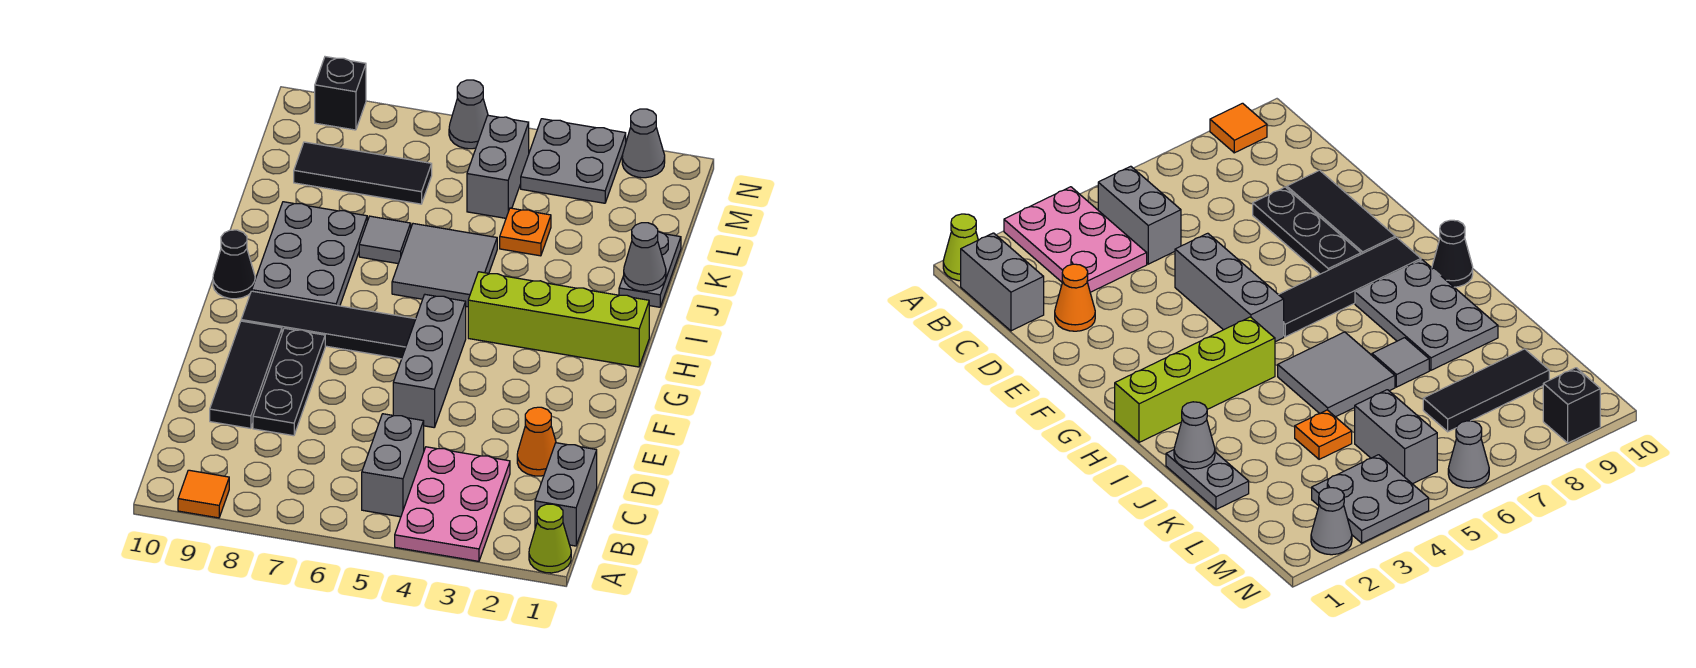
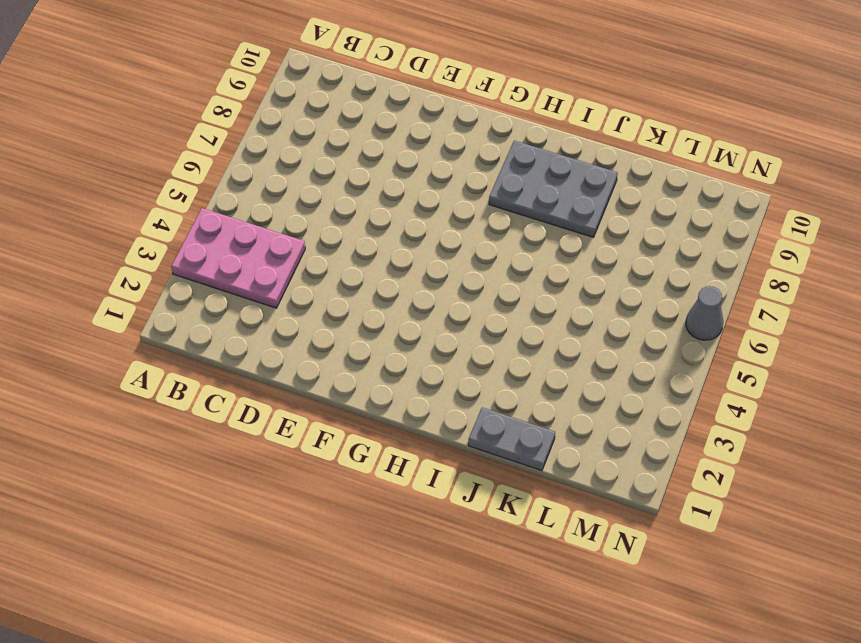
none -> lime cone A1 level 1
none -> orange tile A9 level 1
none -> grey brick B1:C1 level 1

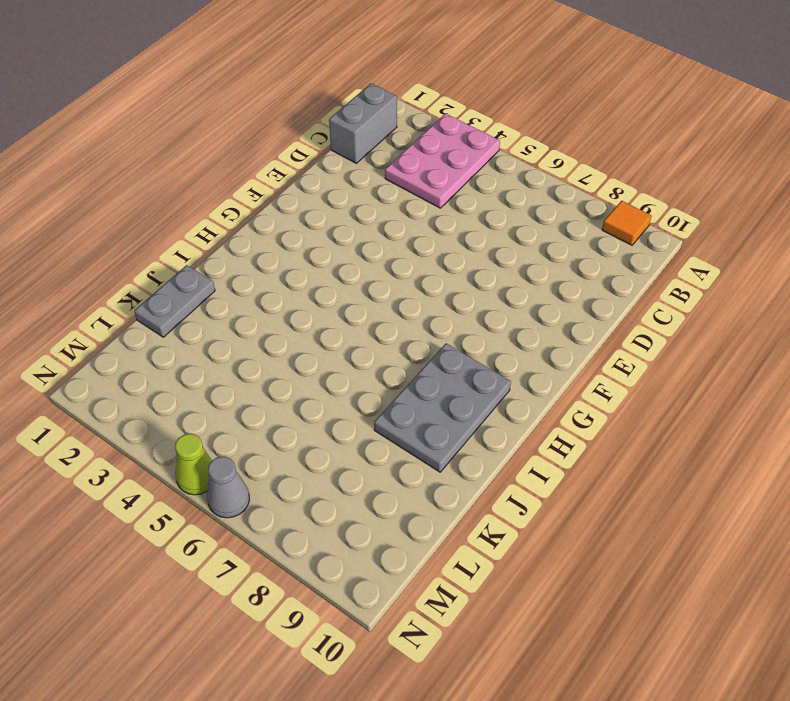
lime cone N5 level 1 -> lime cone A1 level 1
none -> grey brick B5:C5 level 1
none -> orange cone D2 level 1
none -> black plate D8:F8 level 1

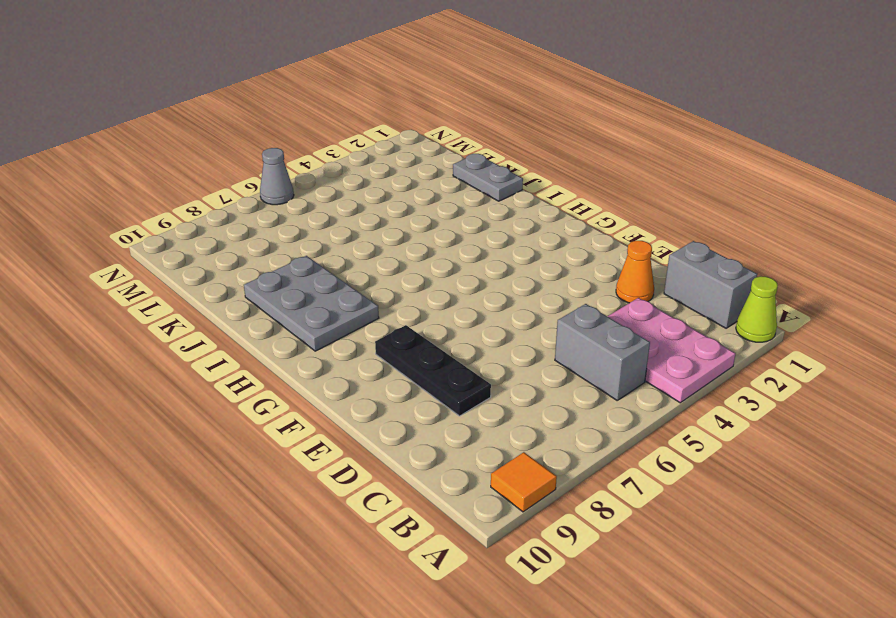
none -> black tile D9:F9 level 1
none -> grey brick E5:G5 level 1
none -> black tile G6:G9 level 1

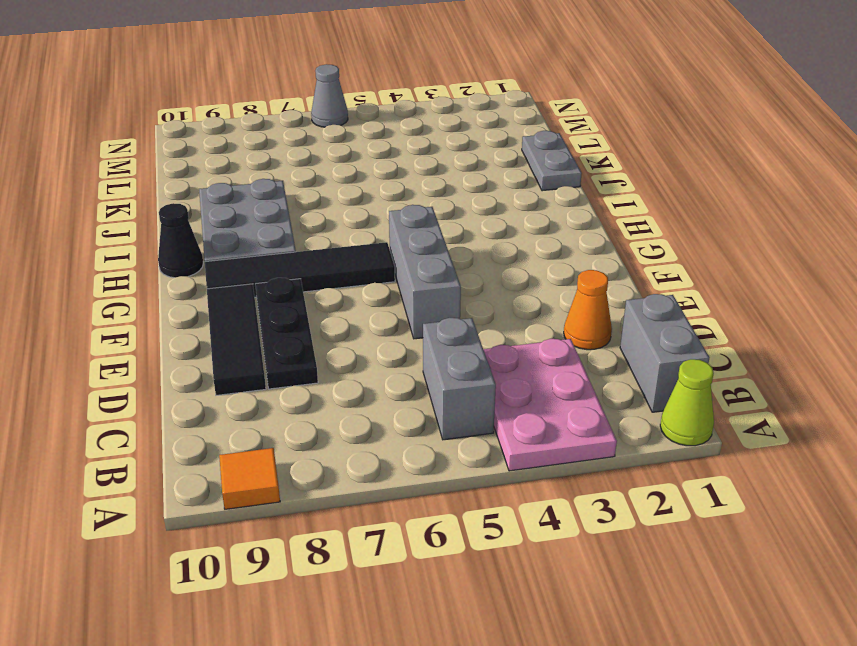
none -> lime brick H1:H4 level 1
none -> grey tile I5:J6 level 1
none -> grey tile J7 level 1

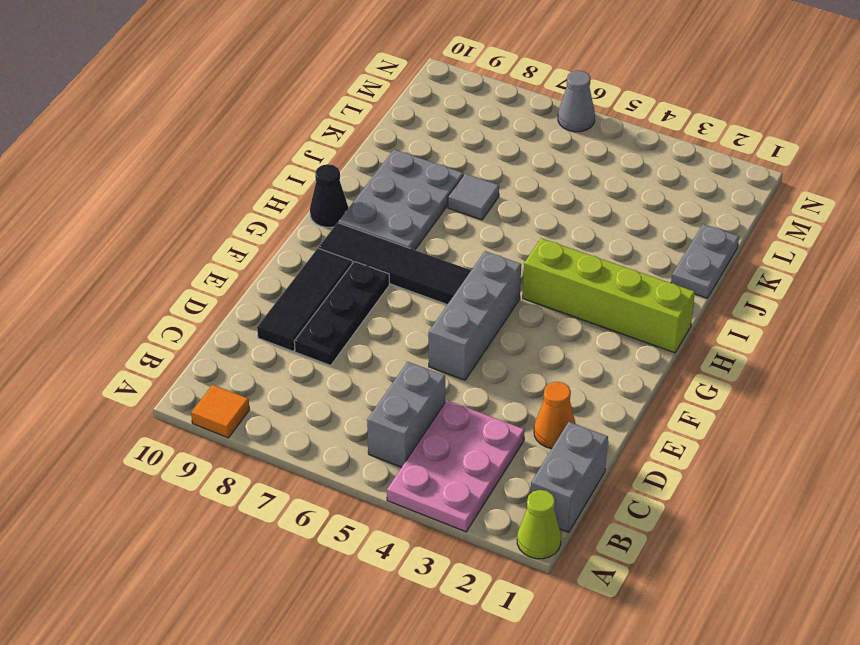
none -> grey tile I5:J6 level 1
none -> orange plate K4 level 1
none -> grey brick L5:M5 level 1

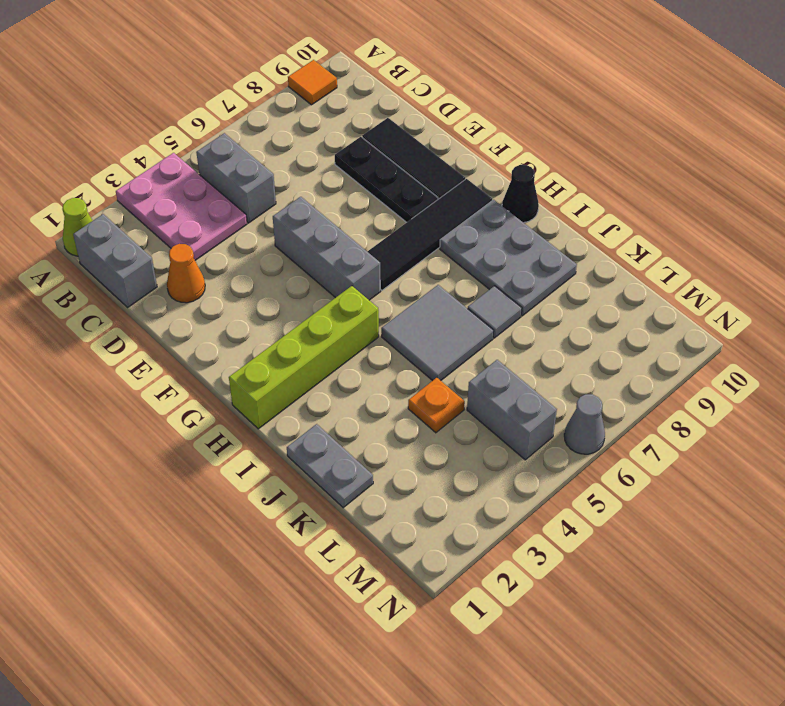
none -> black tile L7:L9 level 1
none -> grey plate M3:N4 level 1
none -> grey cone N2 level 1

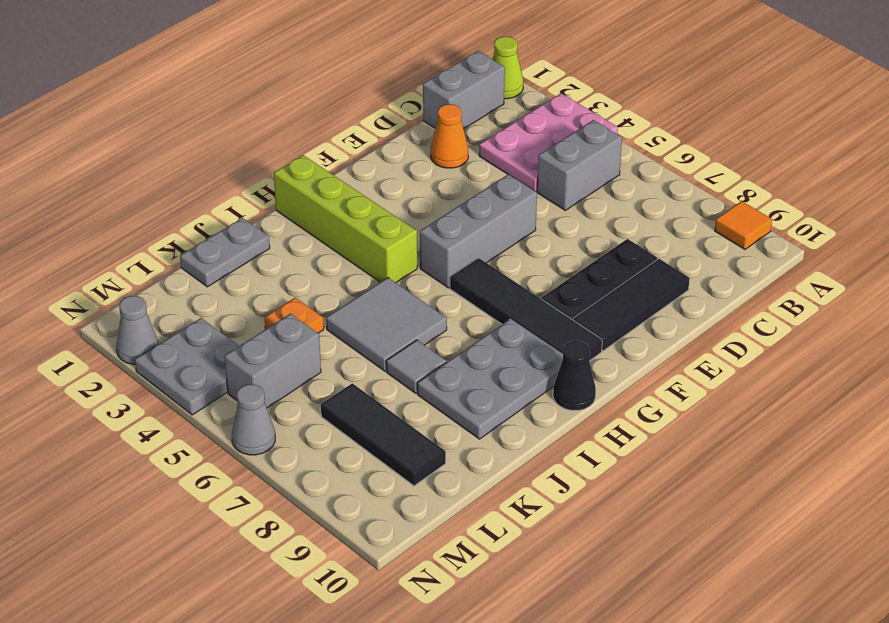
none -> black brick N9 level 1
none -> grey cone J1 level 2

